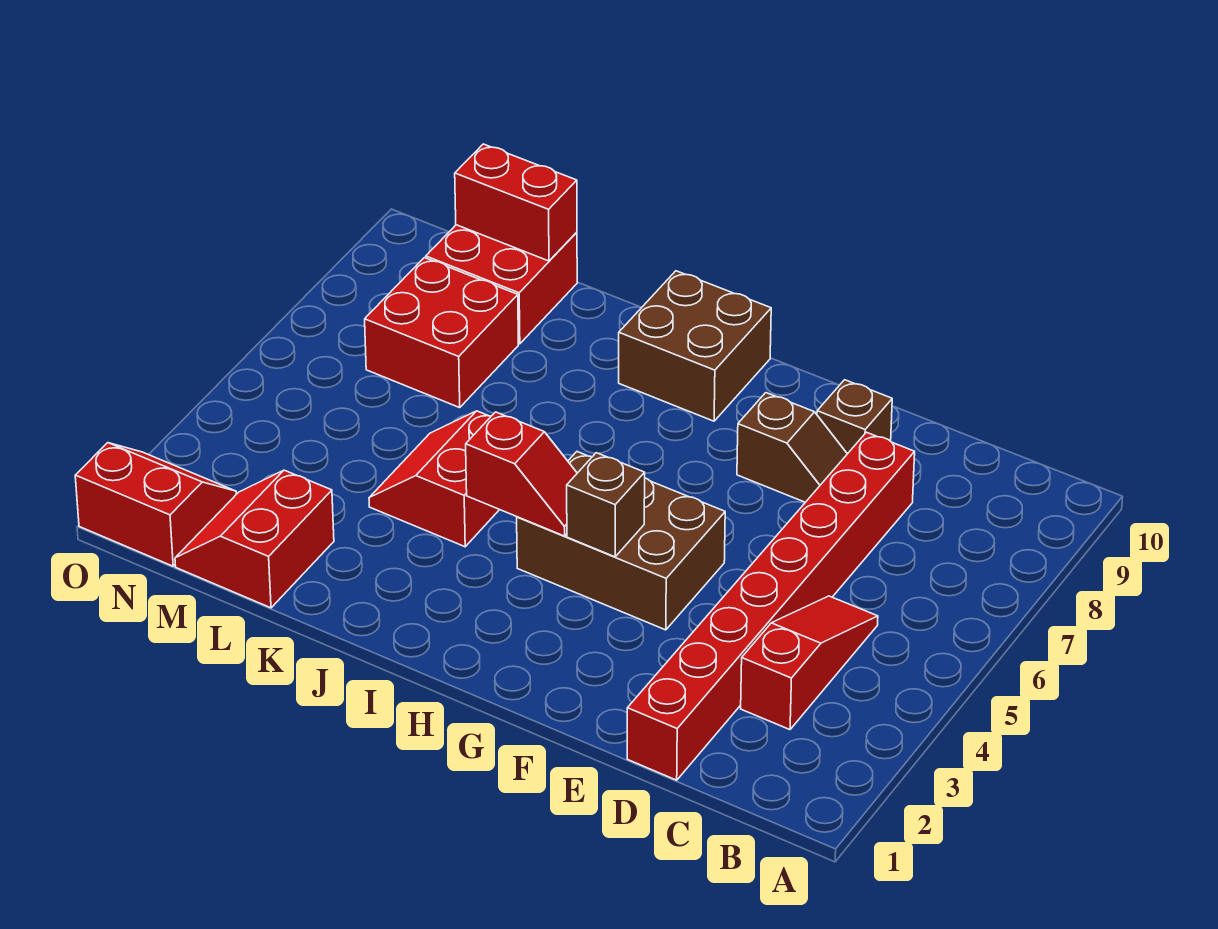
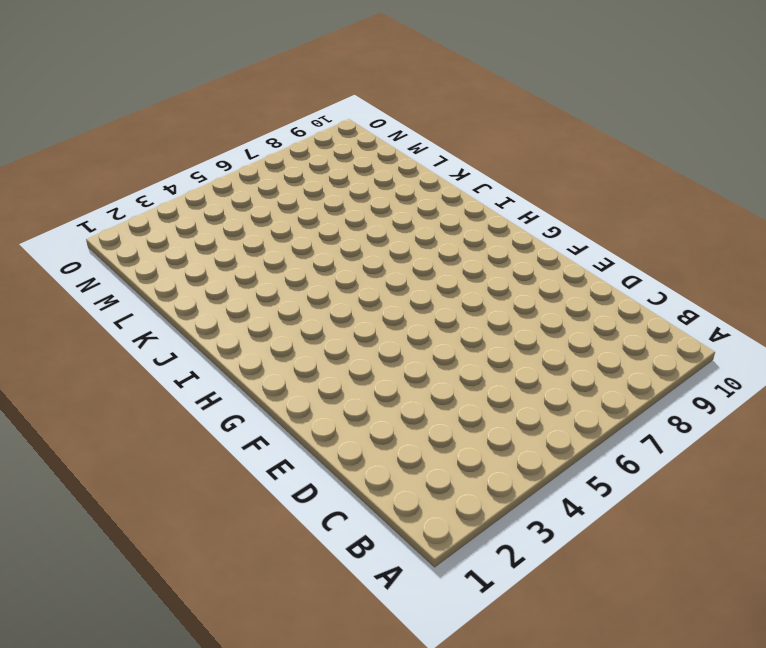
none -> red slope C3:C5 level 1 top 3
none -> red brick D1:D8 level 1
none -> brown slope E8:F8 level 1 top F

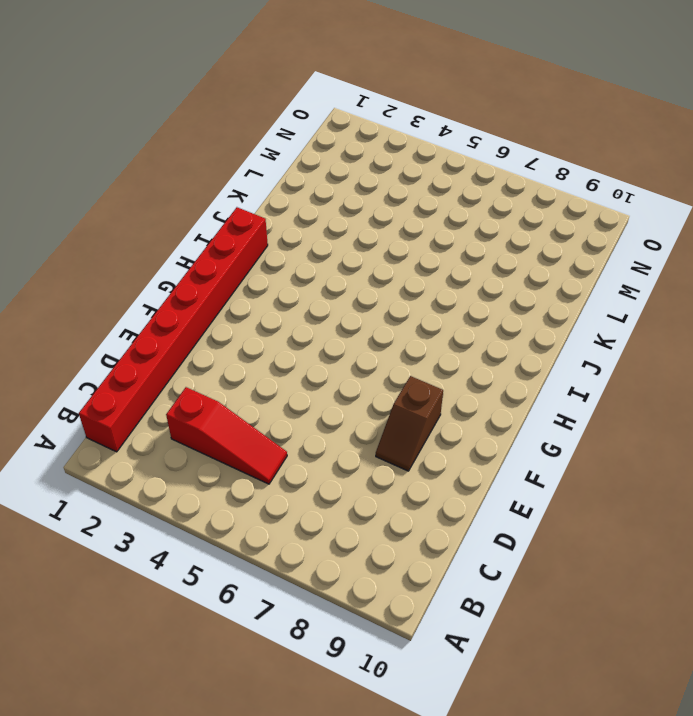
red brick B1:I1 level 1 -> red brick D1:D8 level 1
none -> brown brick E9 level 1
none -> brown brick F4:H5 level 1
none -> brown brick H9:I10 level 1

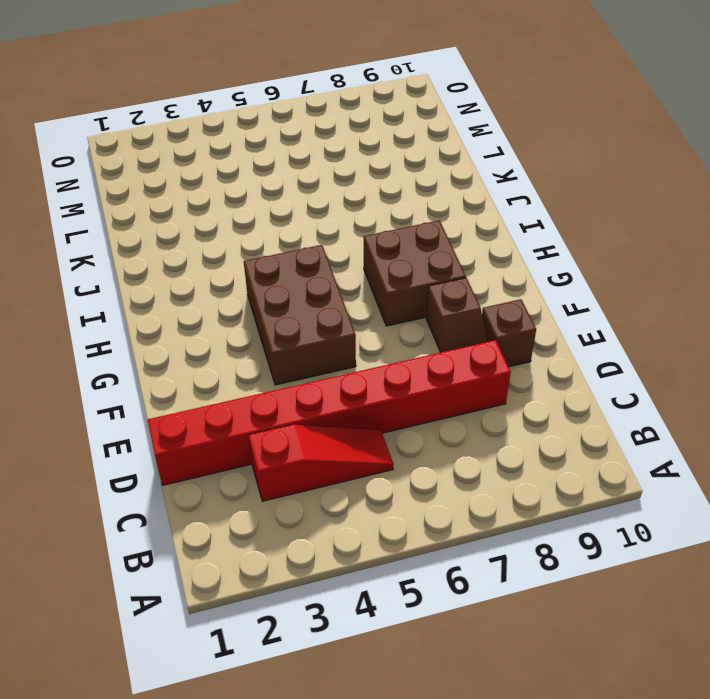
brown brick G7:H8 level 1 -> brown brick H9:I10 level 1
none -> red slope J4:K5 level 1 top J
none -> red slope L1:M2 level 1 top L
none -> red brick L7:M8 level 1

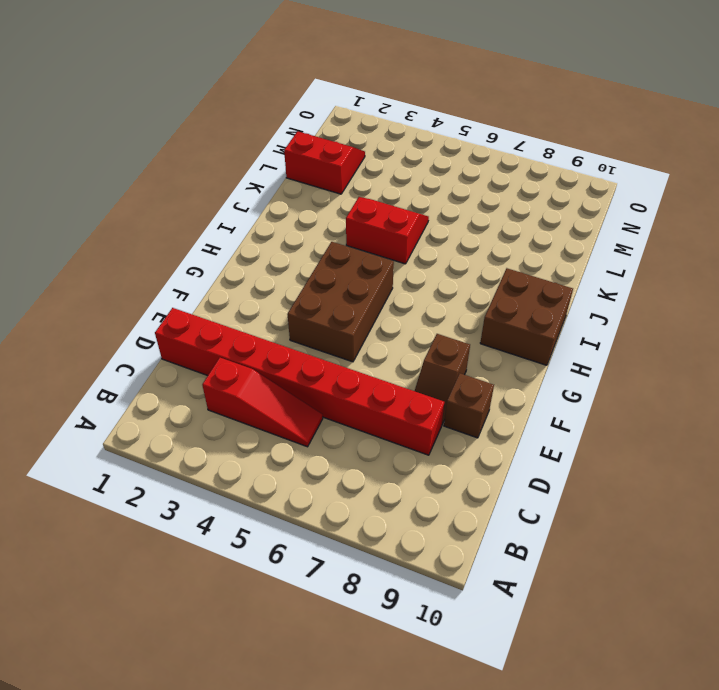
none -> red brick L7:M8 level 1
none -> red brick L9:M10 level 1
none -> red slope N1:O2 level 1 top 1

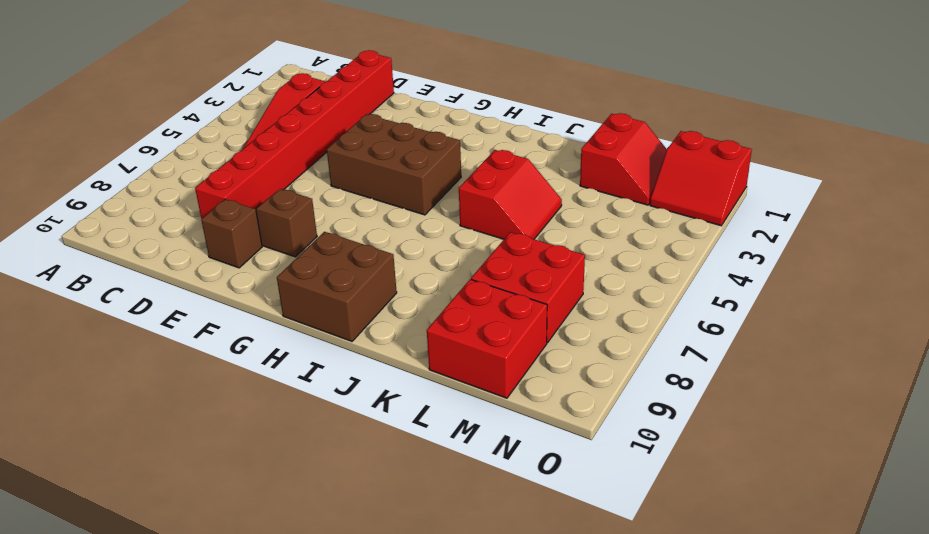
none -> brown brick G4 level 2
none -> red slope H4:I4 level 2 top I
none -> red brick L10:M10 level 2

